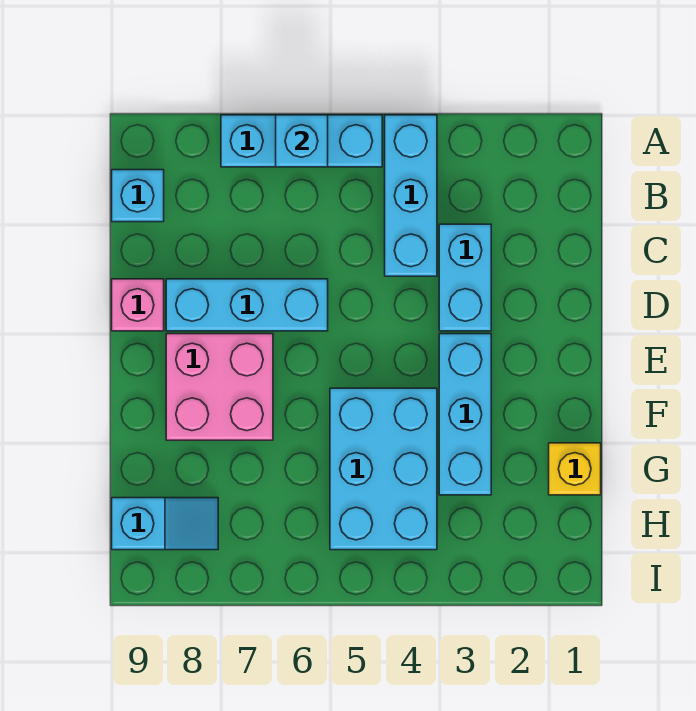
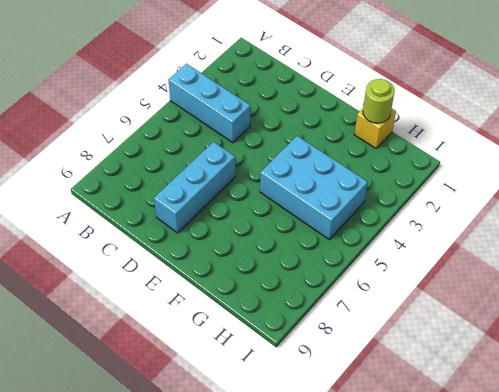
lime round brick G1 level 2 -> none
none -> cyan brick A5:A7 level 1
none -> cyan brick B9 level 1
none -> cyan brick C3:D3 level 1

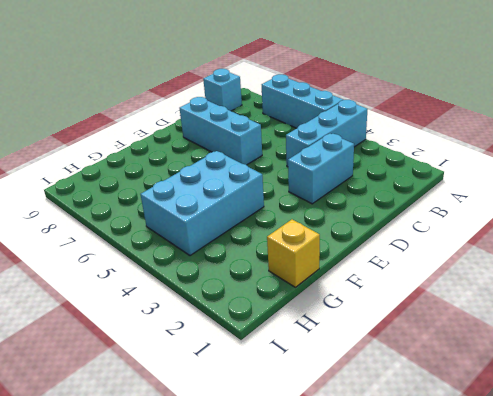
none -> pink brick D9 level 1
none -> cyan brick E3:G3 level 1
none -> pink brick E7:F8 level 1

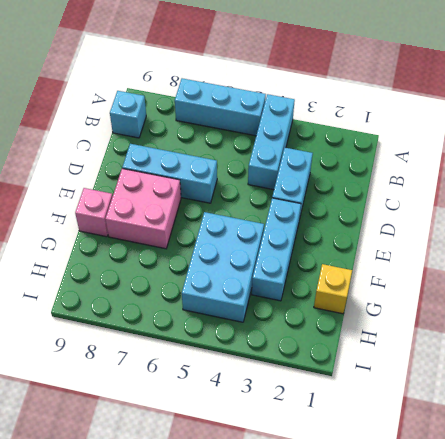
pink brick F9 level 1 -> pink brick D9 level 1
none -> cyan slope H8:H9 level 1 top 9
none -> cyan brick A6 level 2

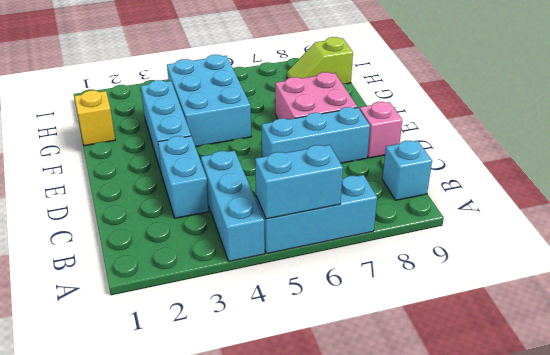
cyan brick A5:A6 level 2 -> cyan brick A6 level 2
lime slope H8:H9 level 1 top 9 -> cyan slope H8:H9 level 1 top 9

